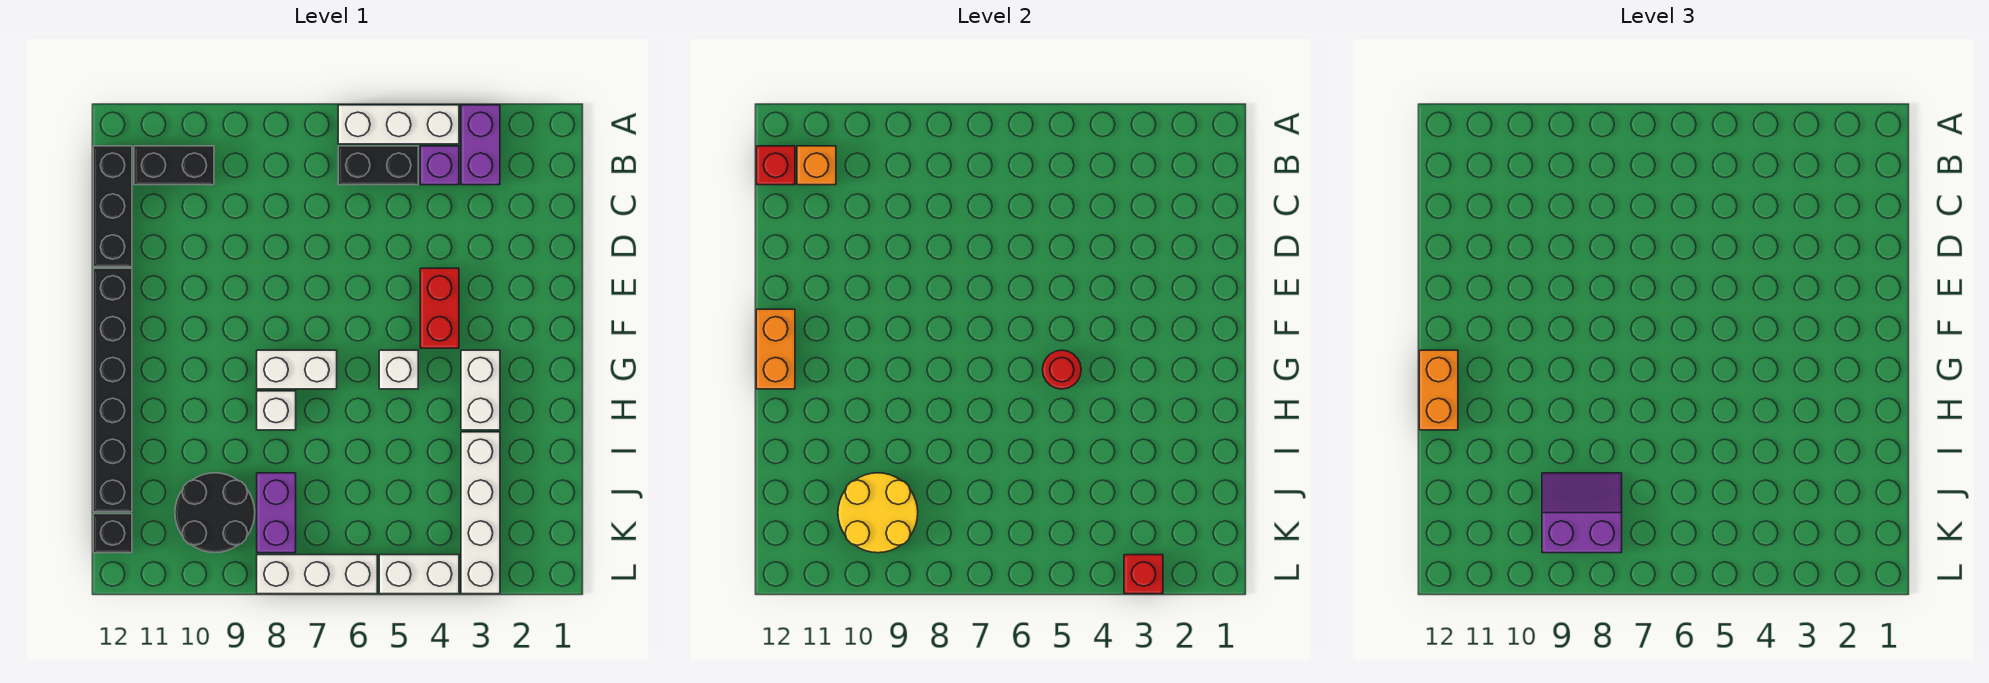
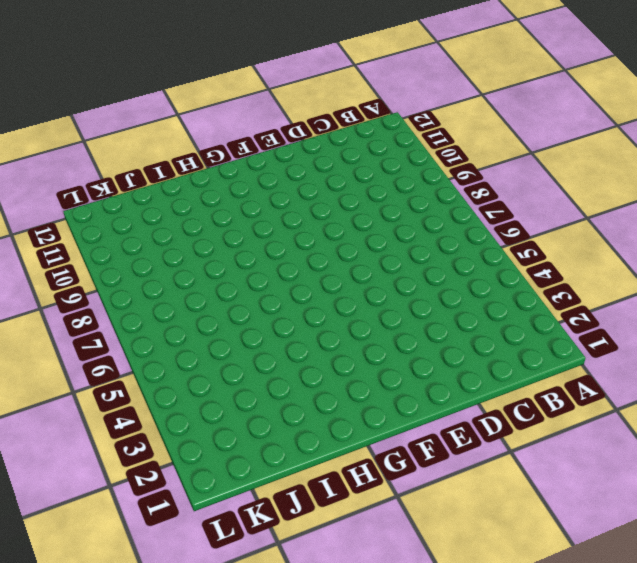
none -> purple brick A3:B3 level 1
none -> white brick A4:A6 level 1
none -> purple brick B4 level 1

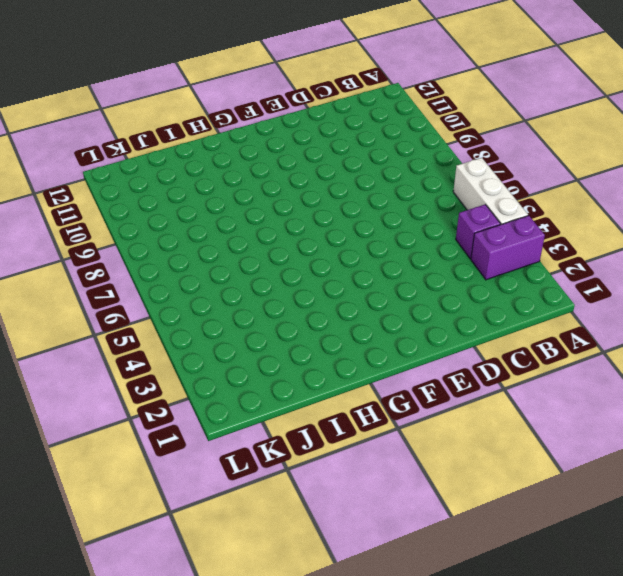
none -> black brick B5:B6 level 1
none -> black brick B10:B11 level 1
none -> black brick B12:D12 level 1

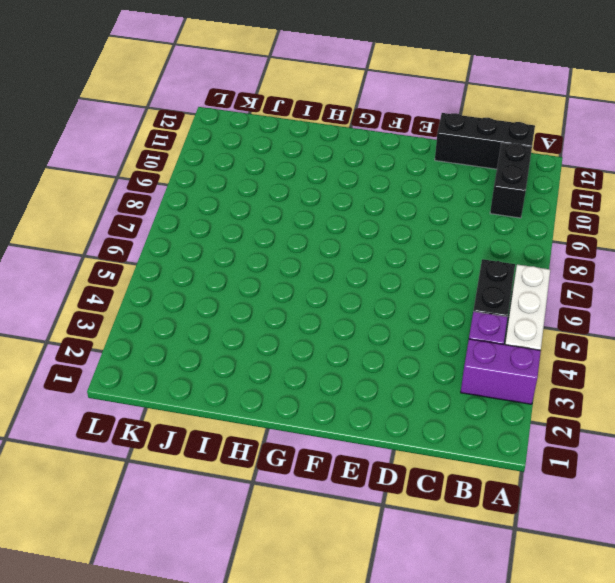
none -> red brick E4:F4 level 1
none -> black brick E12:J12 level 1
none -> white brick G3:H3 level 1

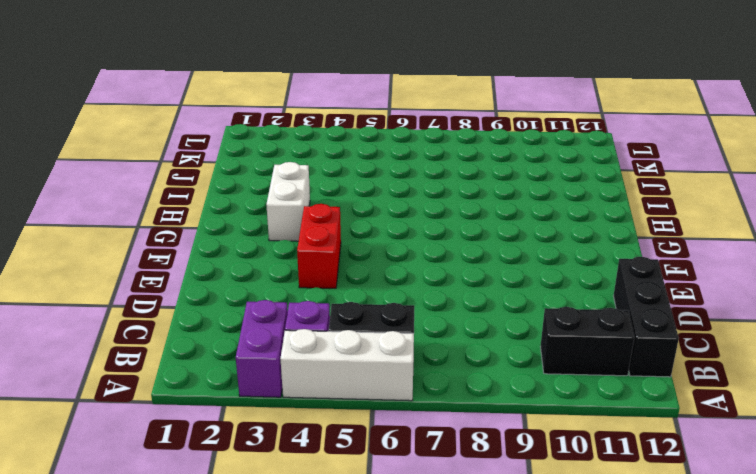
none -> black brick E12:J12 level 1
none -> white brick G5 level 1
none -> white brick G7:G8 level 1

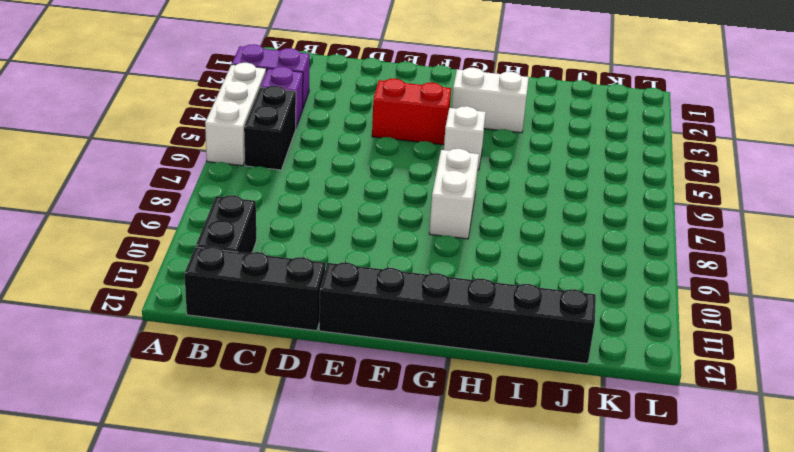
none -> white brick H8 level 1
none -> white brick I3:L3 level 1
none -> purple brick J8:K8 level 1

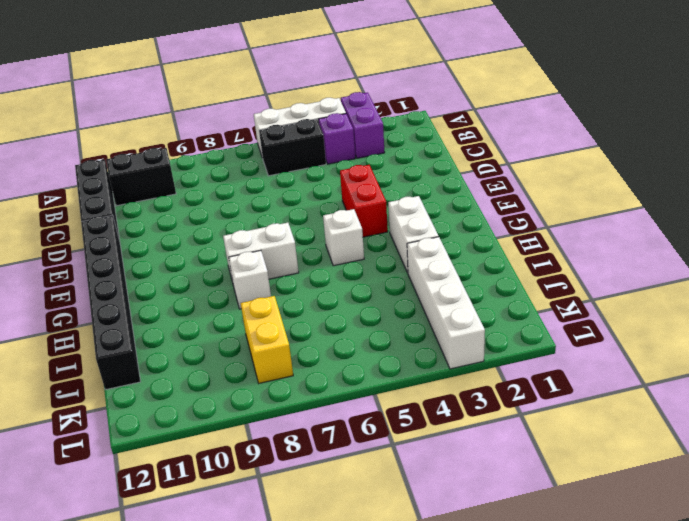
yellow brick J8:K8 level 1 -> purple brick J8:K8 level 1
none -> black round brick J9:K10 level 1
none -> black brick K12 level 1
none -> white brick L4:L5 level 1

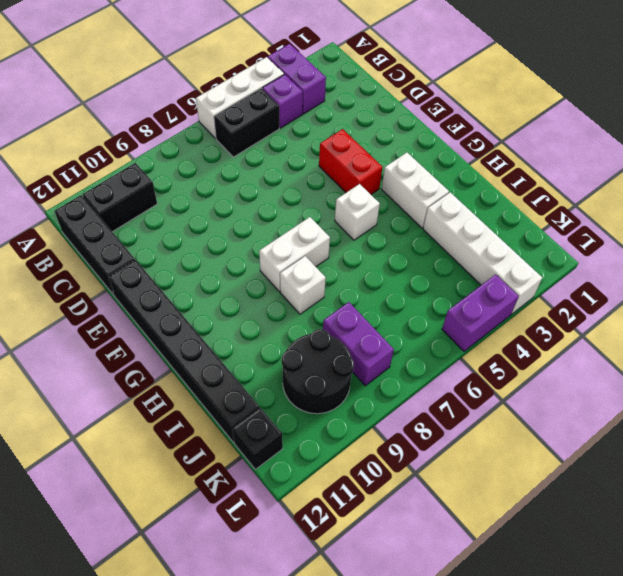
purple brick L4:L5 level 1 -> white brick L4:L5 level 1
none -> white brick L6:L8 level 1
none -> orange brick B11 level 2
none -> red brick B12 level 2

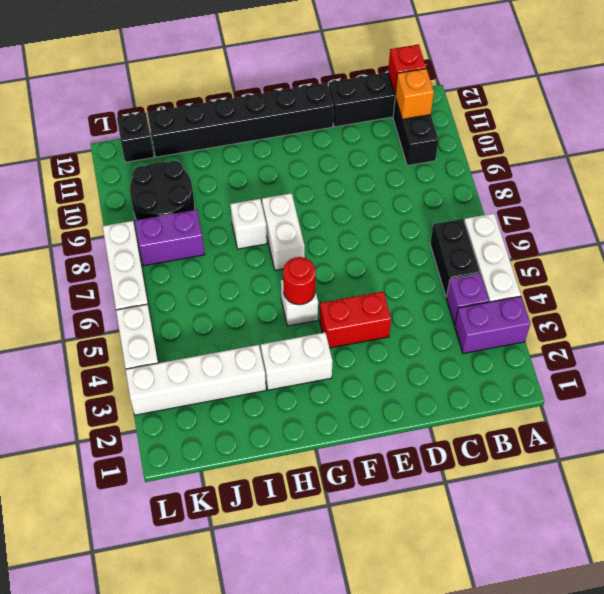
none -> orange brick F12:G12 level 2
none -> yellow round brick J9:K10 level 2
none -> red brick L3 level 2

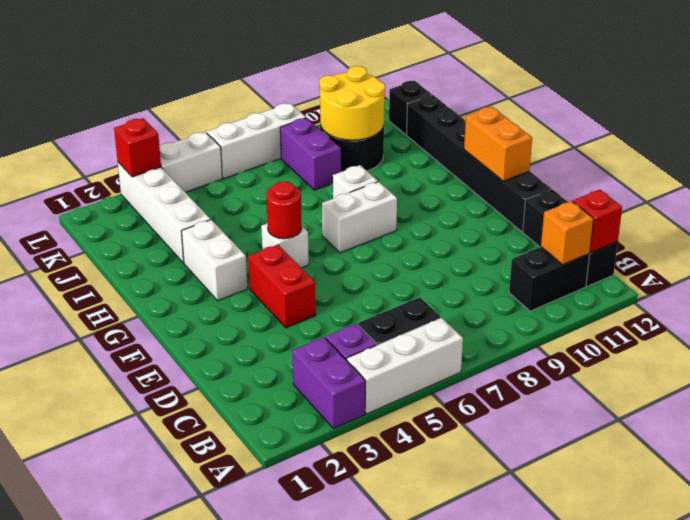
none -> orange brick G12:H12 level 3
none -> purple slope J8:K9 level 3 top K

